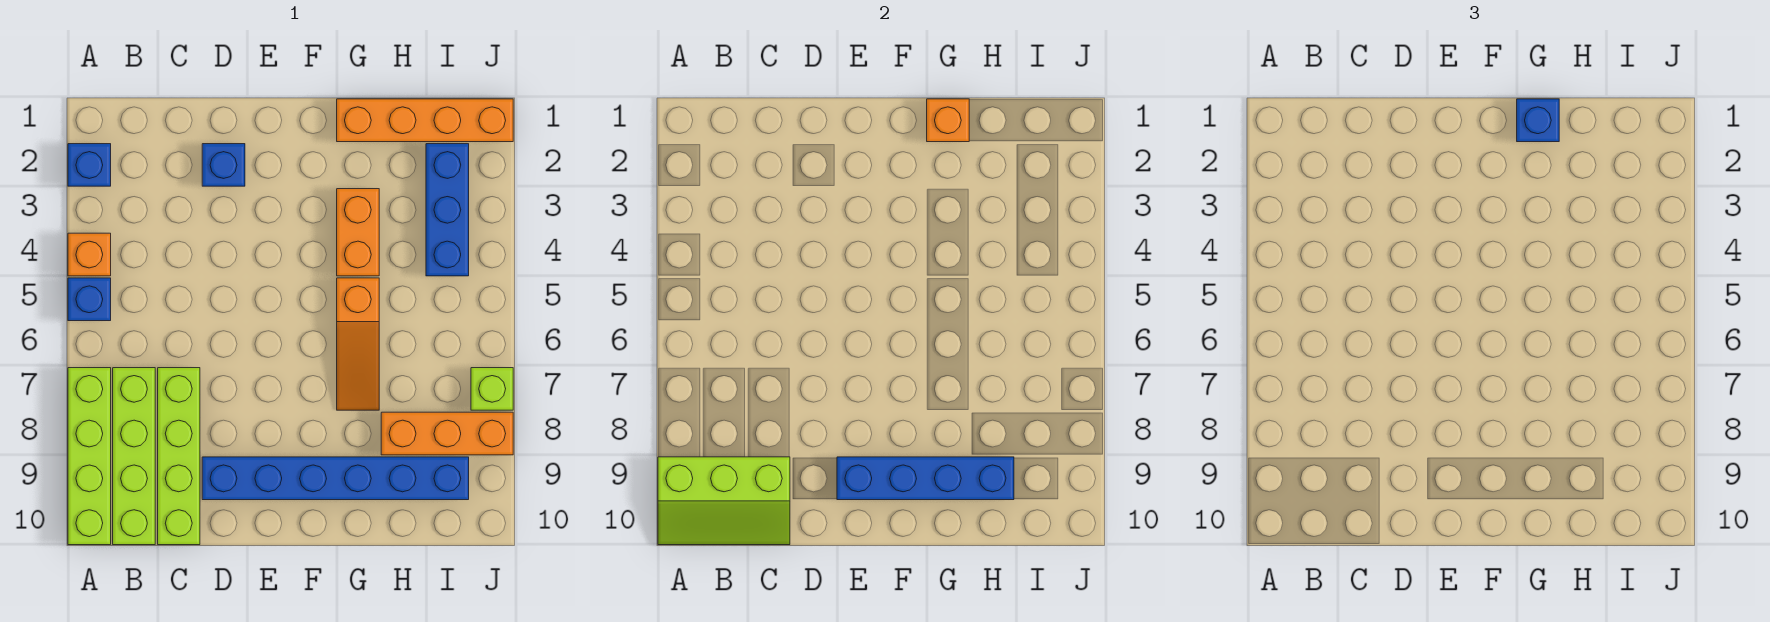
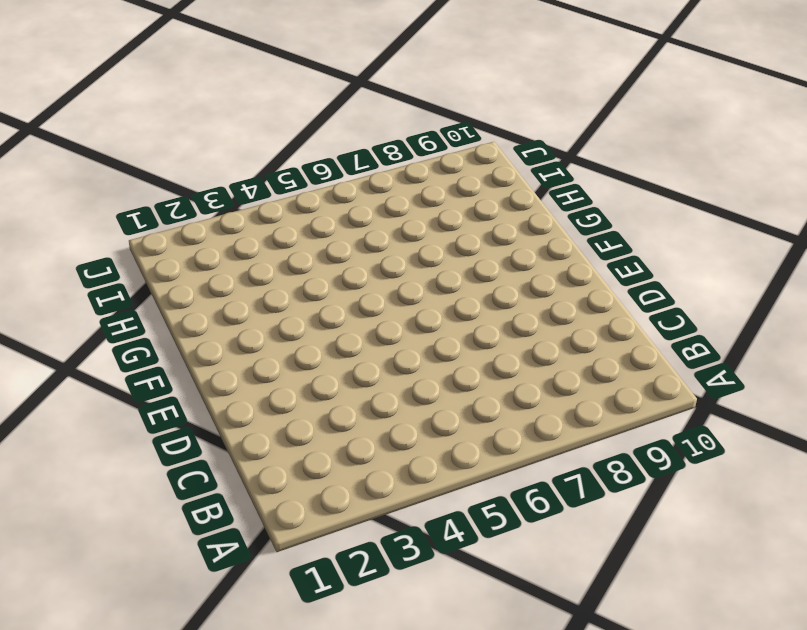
none -> blue brick A2 level 1
none -> orange brick A4 level 1
none -> blue brick A5 level 1

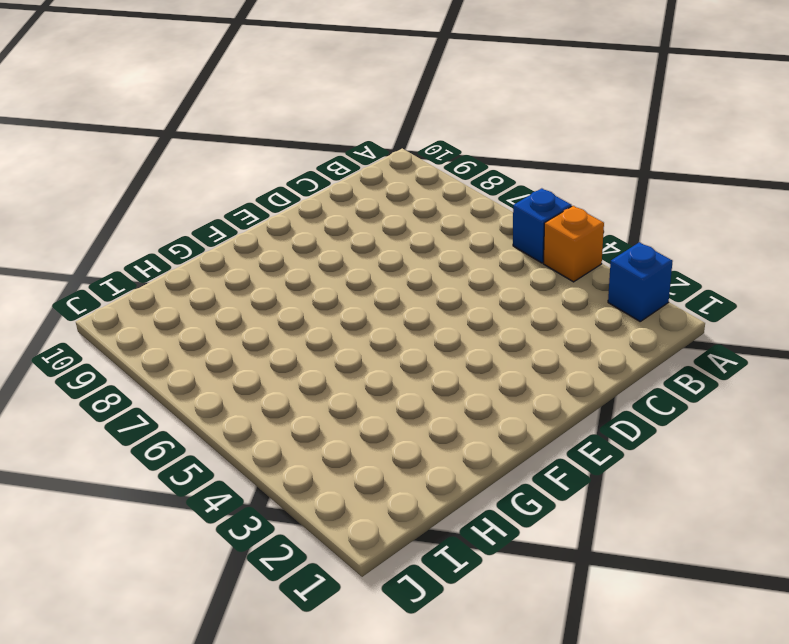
none -> lime brick A7:A10 level 1
none -> lime brick B7:B10 level 1
none -> lime brick C7:C10 level 1

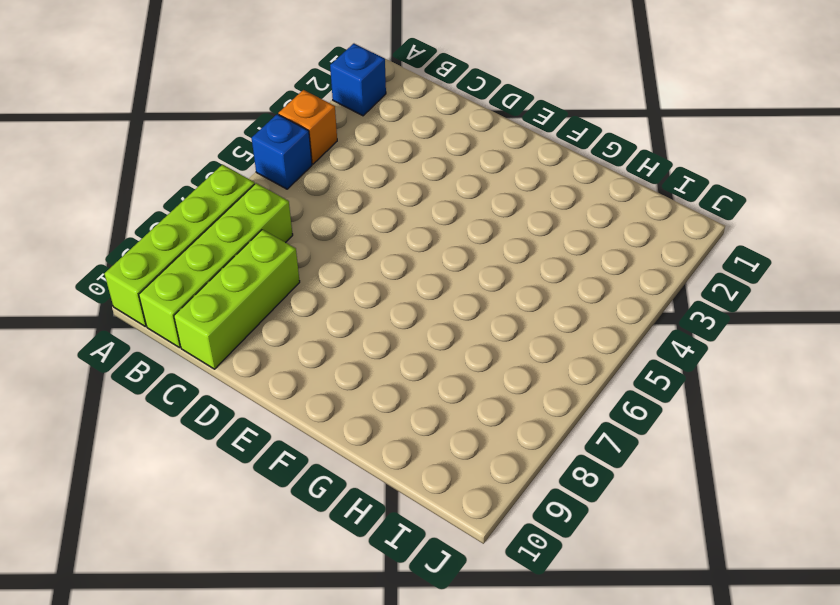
lime brick C8:C10 level 1 -> lime brick C7:C10 level 1
none -> blue brick D2 level 1
none -> blue brick D9:I9 level 1
none -> orange brick G1:J1 level 1

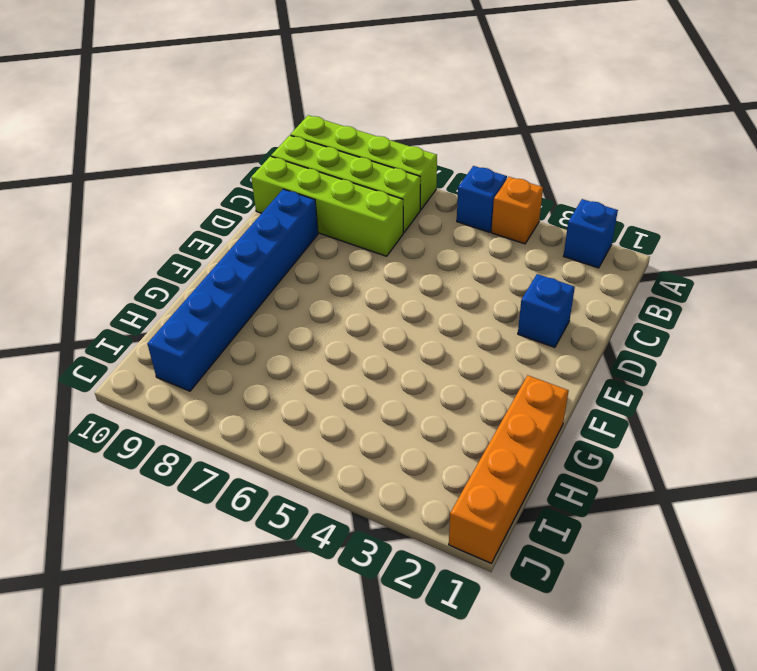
none -> orange brick G3:G4 level 1
none -> orange slope G5:G7 level 1 top 5
none -> orange brick H8:J8 level 1

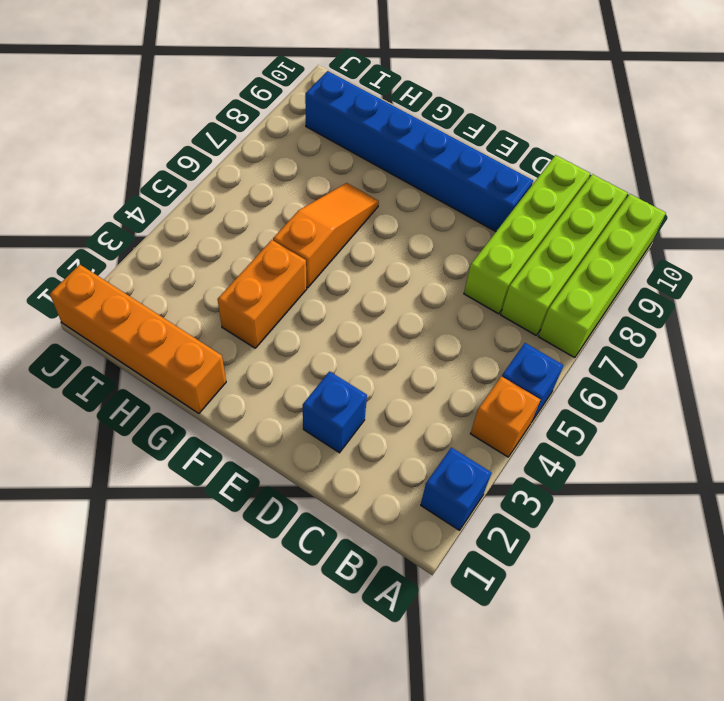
none -> orange brick H8:J8 level 1
none -> blue brick I2:I4 level 1
none -> lime brick J7 level 1

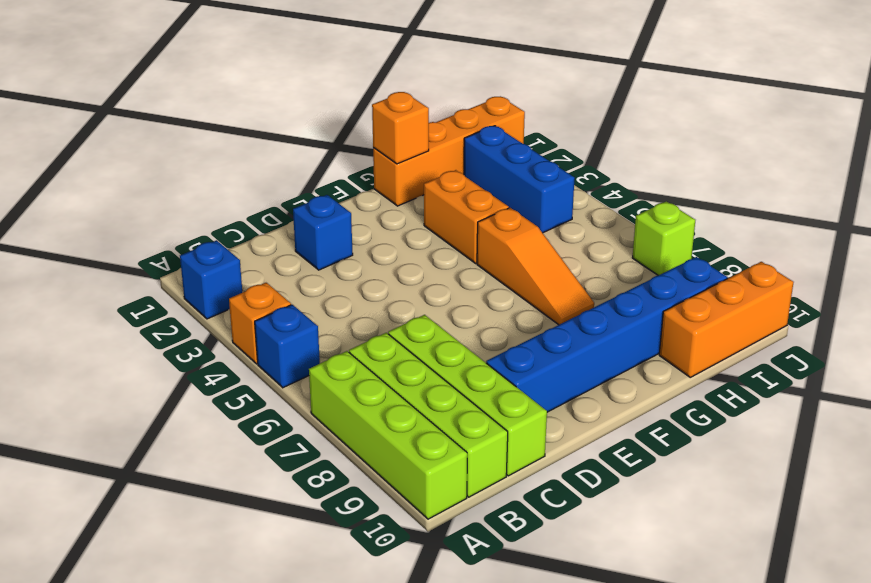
orange brick H10:J10 level 1 -> orange brick H8:J8 level 1
none -> lime slope A9:C10 level 2 top 9
none -> blue brick E9:H9 level 2
none -> blue brick G1 level 3

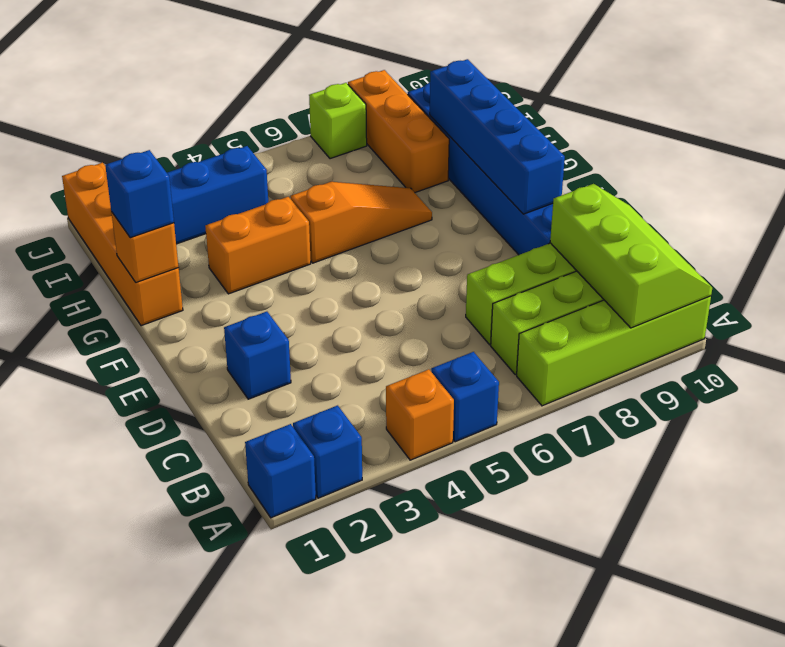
blue brick A1 level 1 -> none

